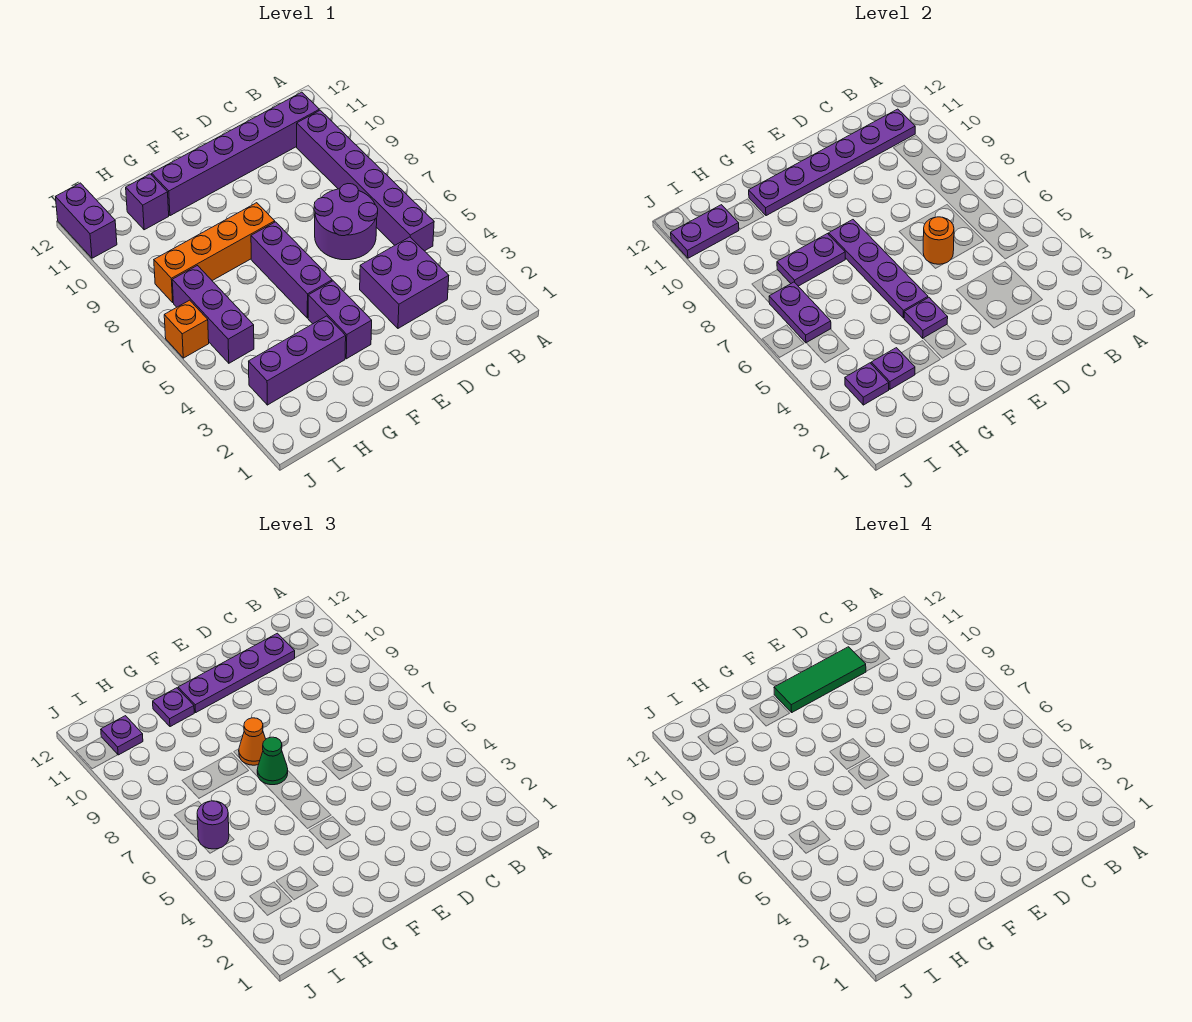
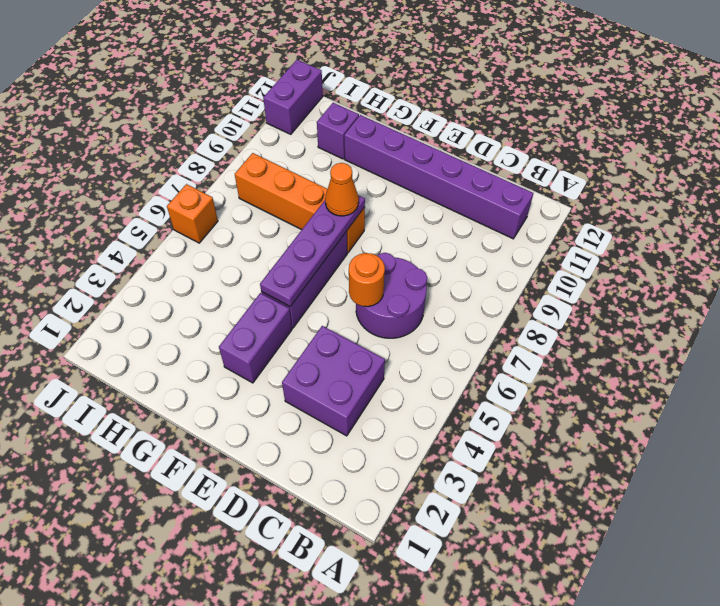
none -> purple brick B5:B10 level 1
none -> purple brick G3:I3 level 1
none -> purple brick I5:I7 level 1

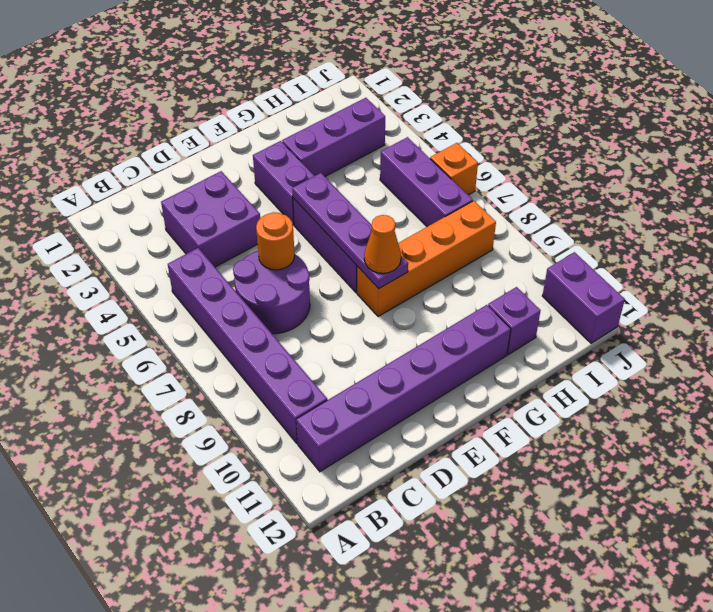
none -> purple plate B11:G11 level 2
none -> purple plate F4 level 2
none -> purple plate G8:H8 level 2

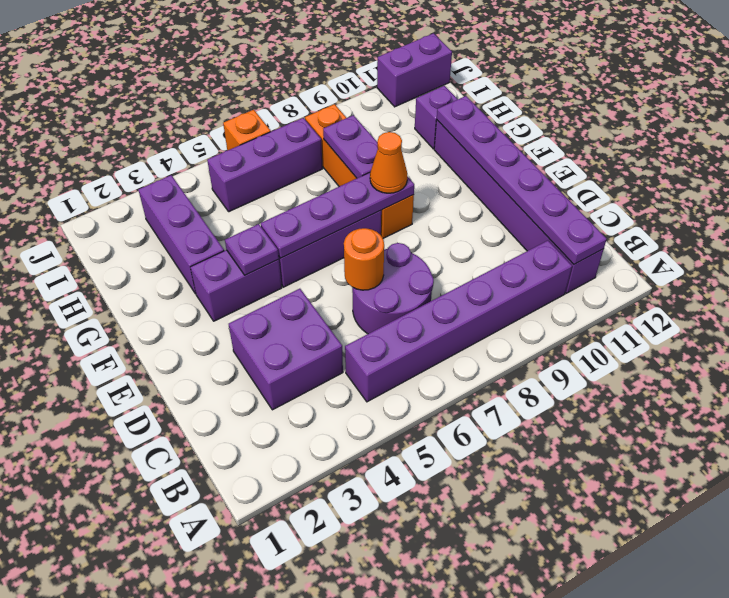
none -> purple plate H3 level 2
none -> purple plate I3 level 2
none -> purple plate I6:I7 level 2

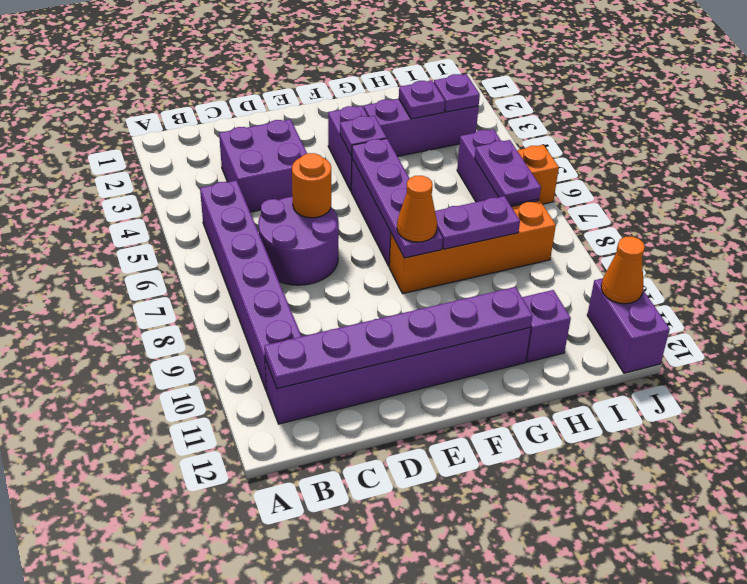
orange cone J11 level 2 -> purple plate I11:J11 level 2
none -> purple plate C11:F11 level 3
none -> green cone F7 level 3
none -> purple plate G11 level 3

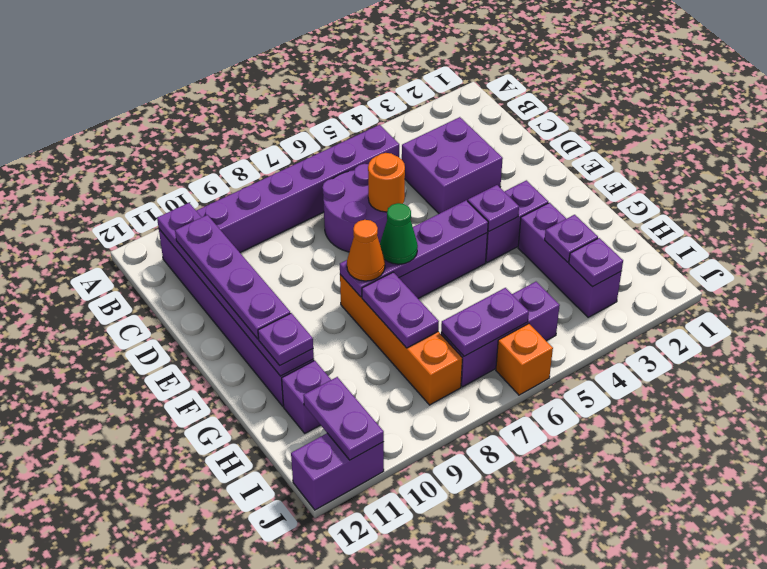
none -> purple round brick I6 level 3
none -> purple plate I11 level 3
none -> green tile D11:F11 level 4

